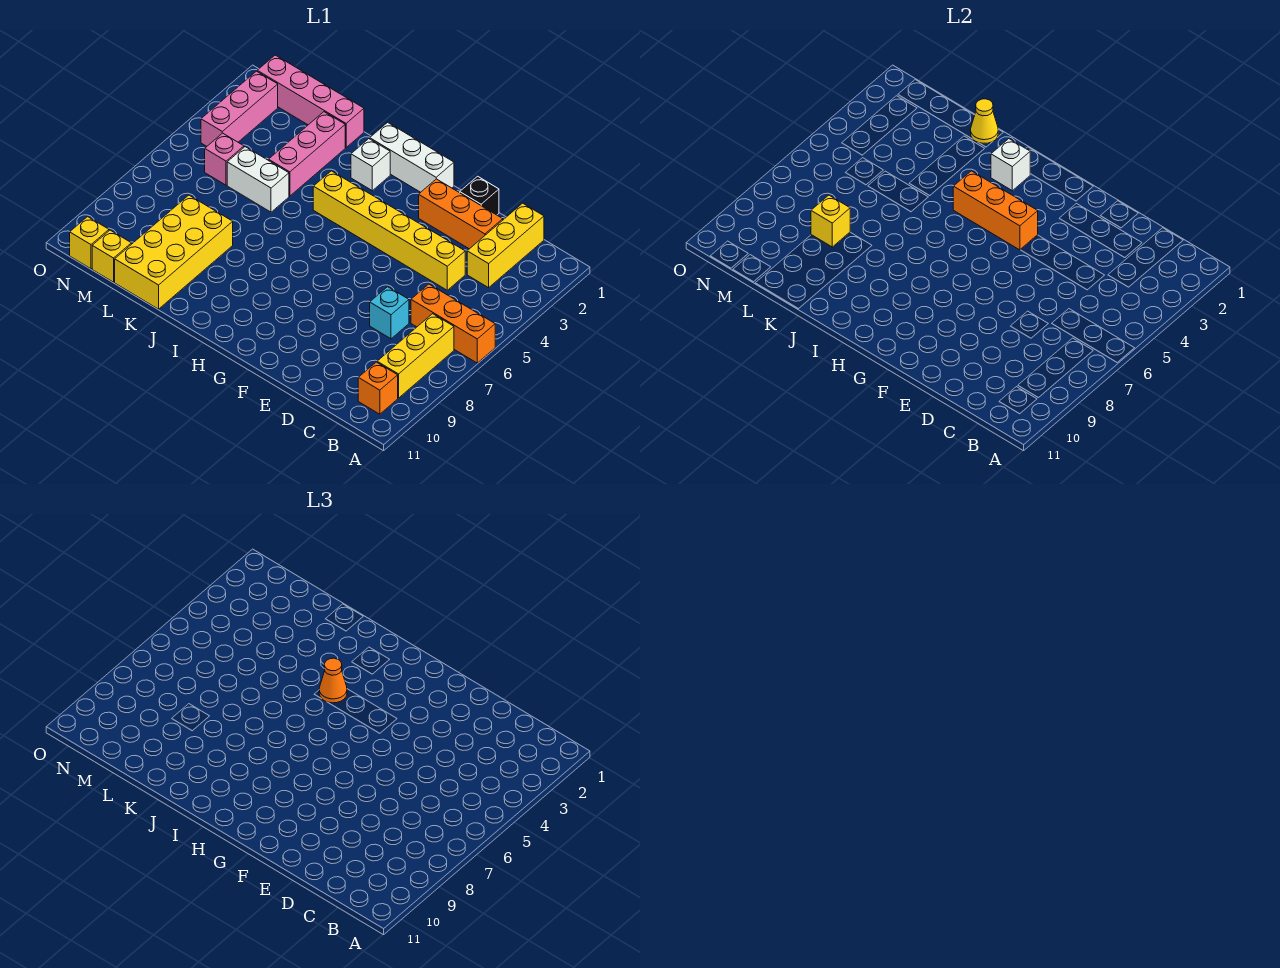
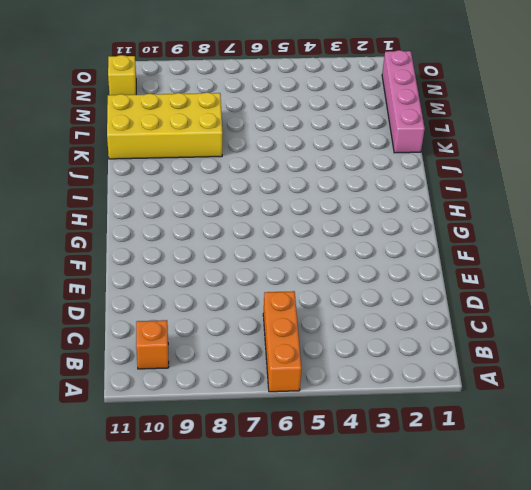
none -> yellow brick B7:B9 level 1
none -> yellow brick C1:C3 level 1
none -> orange brick D2:F2 level 1

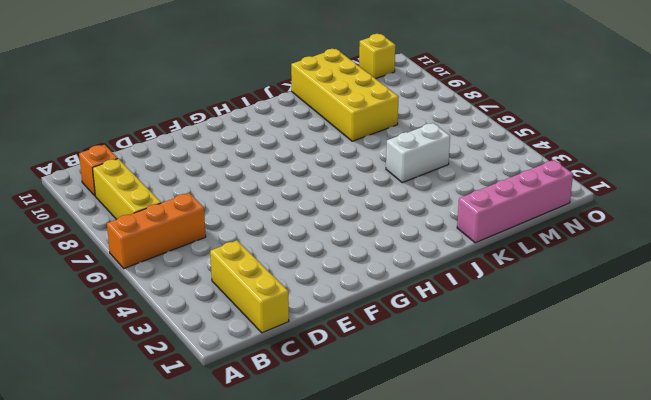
none -> orange brick D2:F2 level 1
none -> yellow brick D4:I4 level 1
none -> cyan brick D7 level 1

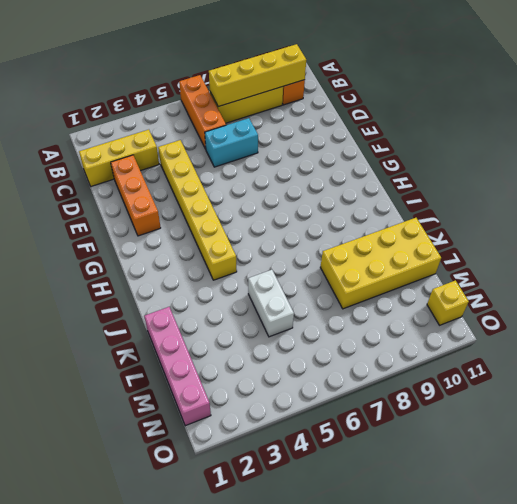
yellow brick B7:B10 level 2 -> none
cyan brick D6:D7 level 1 -> cyan brick D7 level 1
none -> black brick E1 level 1
none -> white brick G1:I1 level 1
none -> white brick I2 level 1

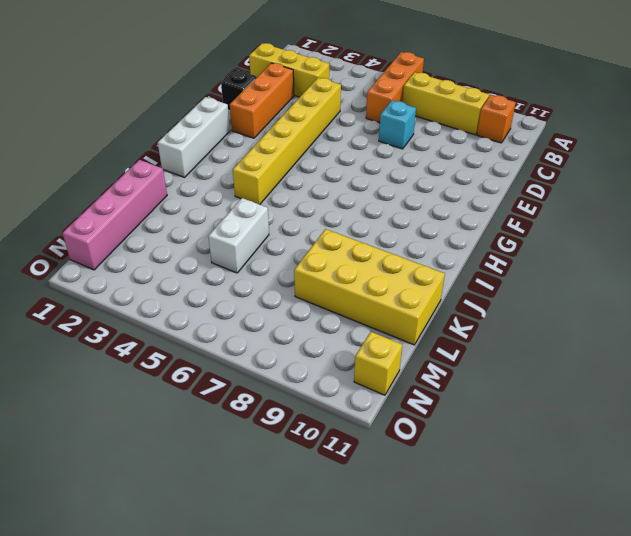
none -> white brick I2 level 1
none -> pink brick K2:K4 level 1
none -> pink brick M5 level 1

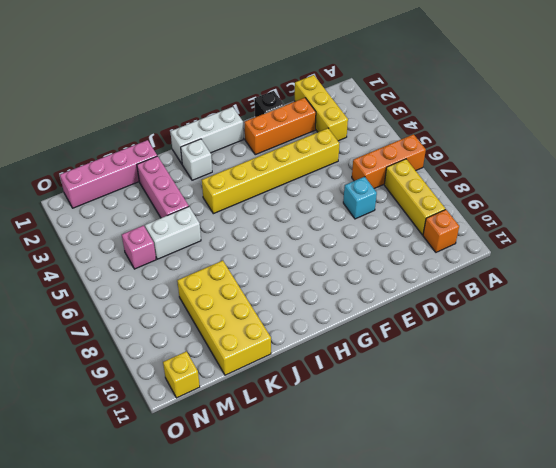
none -> yellow brick M11 level 1
none -> pink brick N2:N4 level 1
none -> orange brick G4:I4 level 2

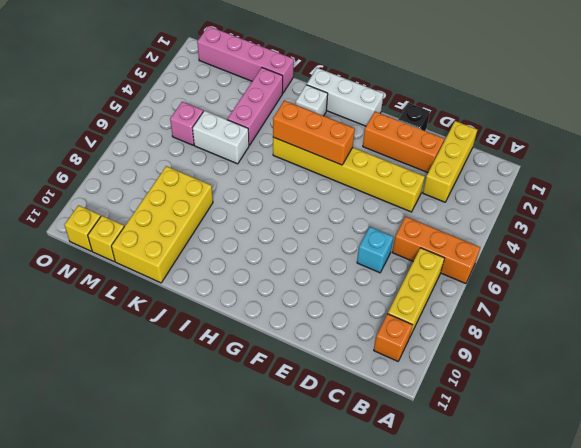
none -> pink brick N2:N4 level 1
none -> white brick I2 level 2
none -> yellow cone K1 level 2

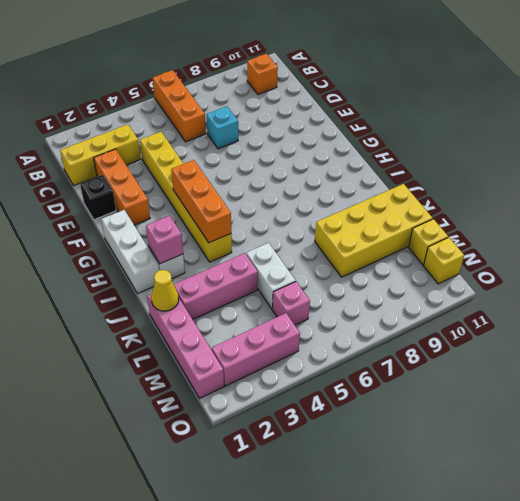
pink brick I2 level 2 -> white brick I2 level 2
none -> yellow brick B7:B9 level 1
none -> yellow brick L8 level 2
none -> orange cone I4 level 3

